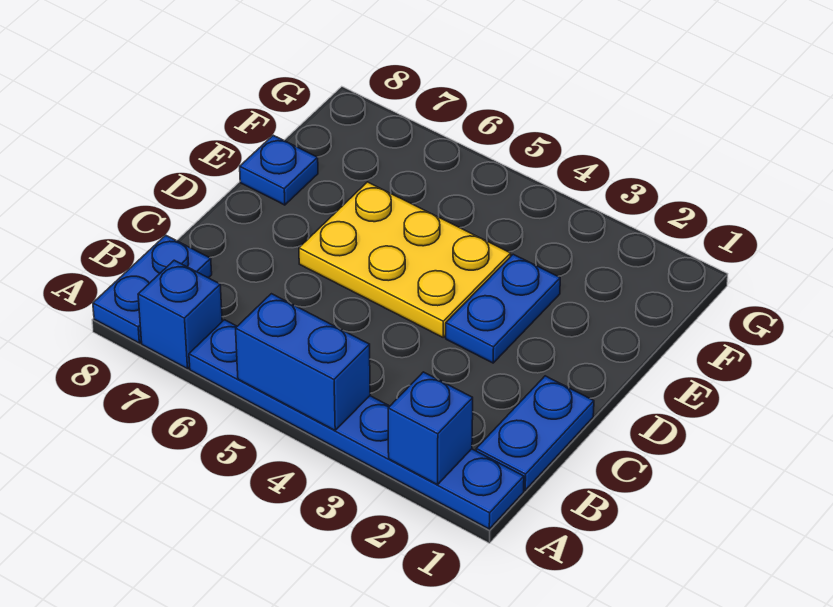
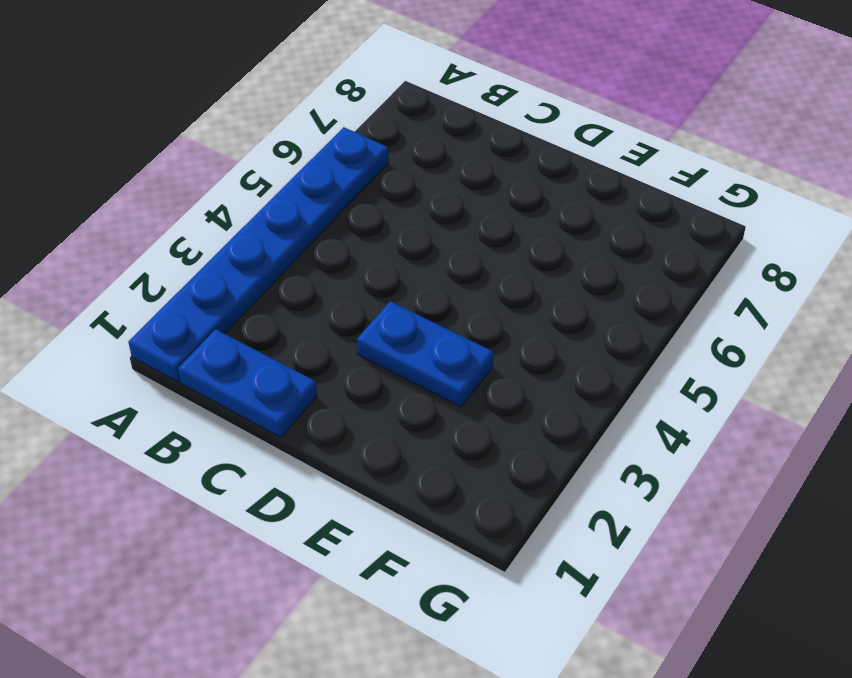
none -> blue brick A7 level 1
none -> blue plate A8:B8 level 1

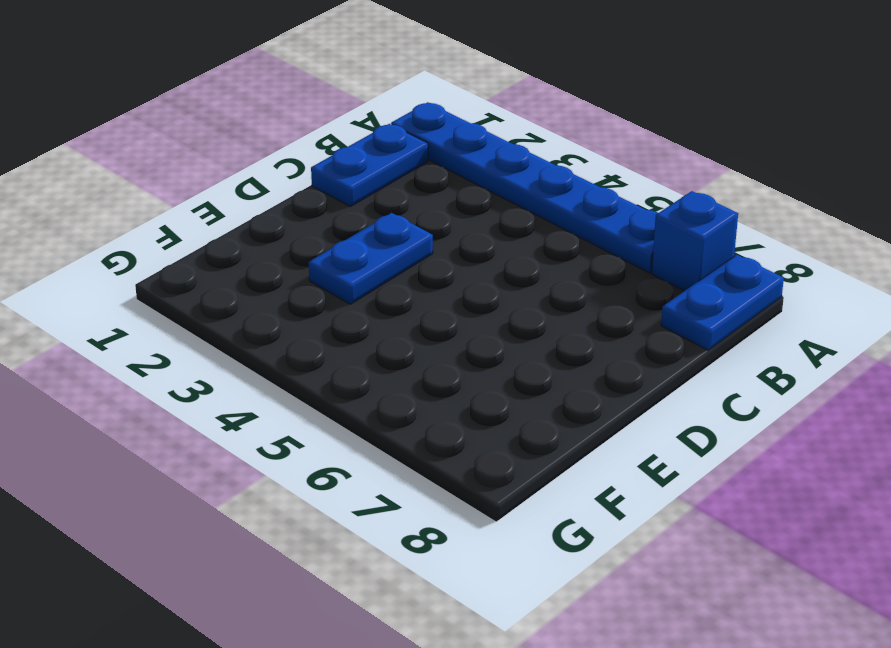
none -> yellow plate D4:E6 level 1
none -> blue plate E8 level 1

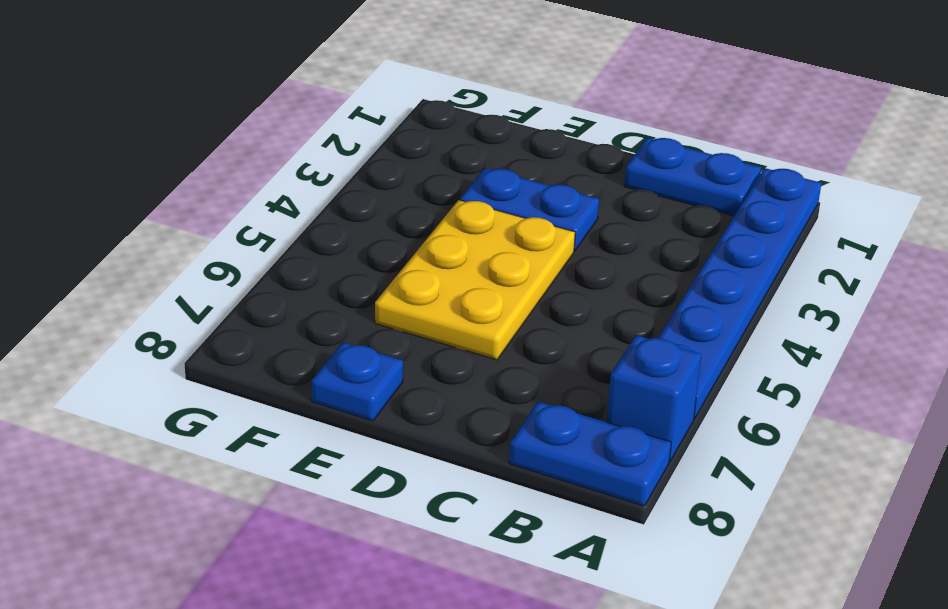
none -> blue brick A2 level 2
none -> blue brick A4:A5 level 2

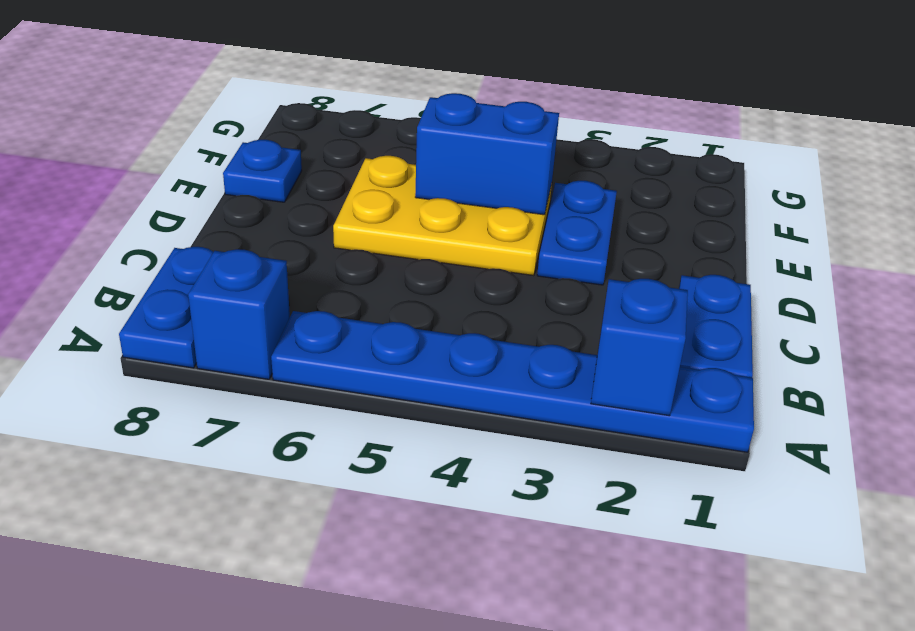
blue brick E4:E5 level 2 -> blue brick A4:A5 level 2

